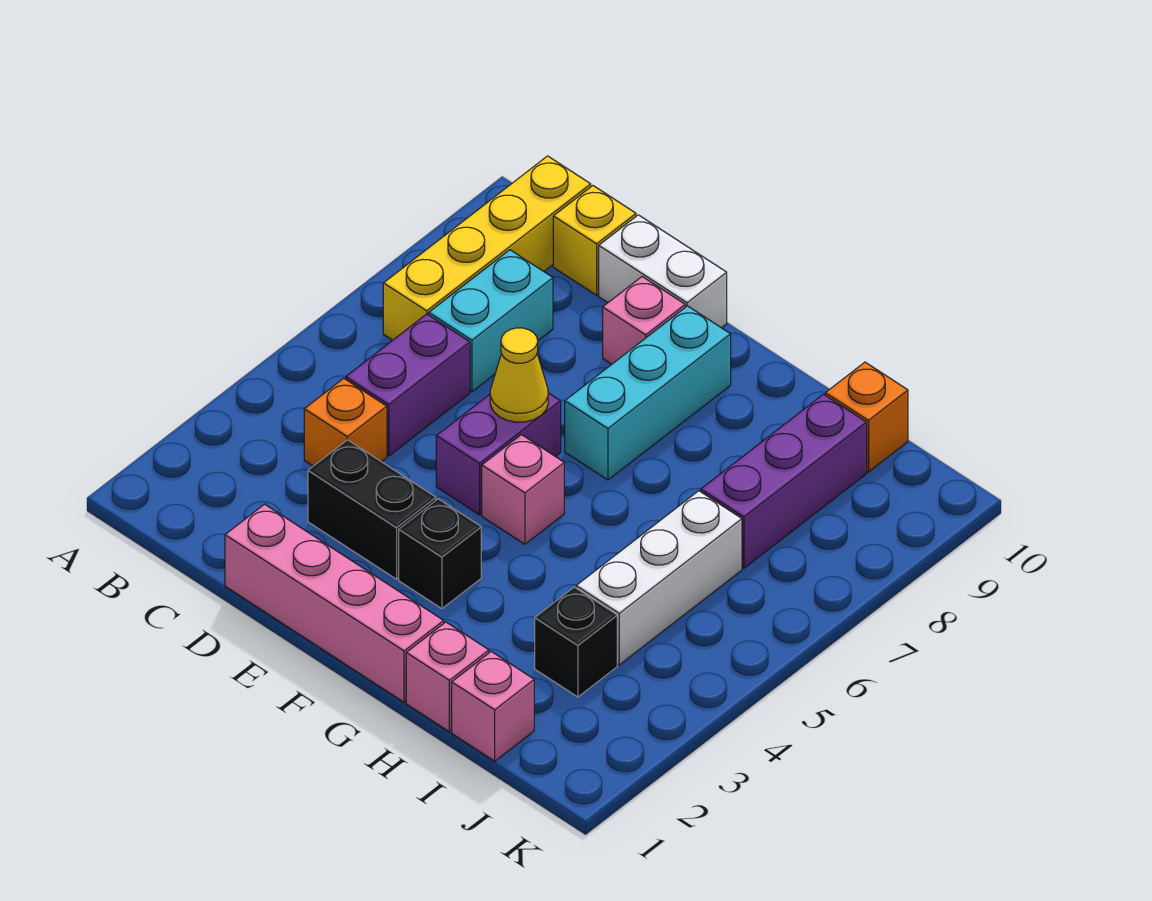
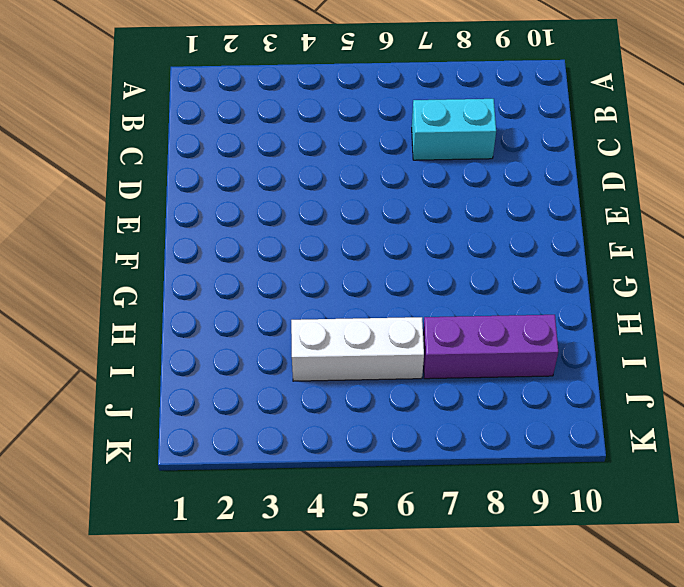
none -> yellow brick B7:B10 level 1
none -> orange brick C4 level 1
none -> purple brick C5:C6 level 1

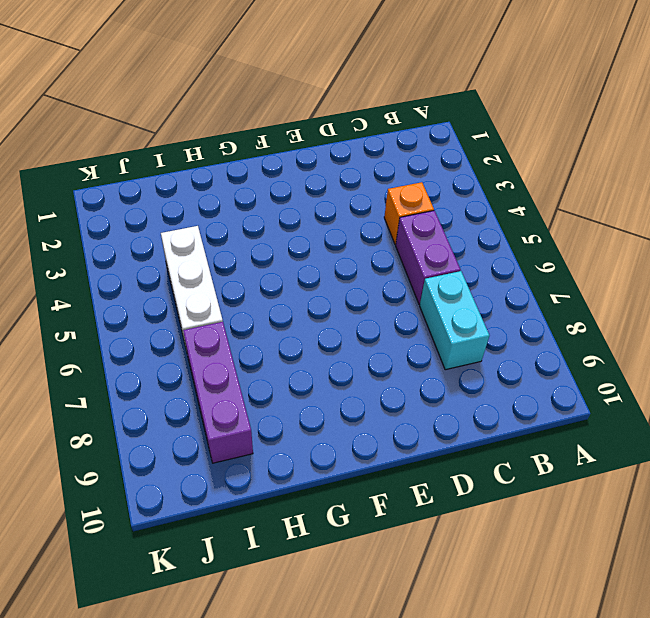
none -> yellow brick B7:B10 level 1
none -> yellow brick C10 level 1
none -> pink brick D1:G1 level 1

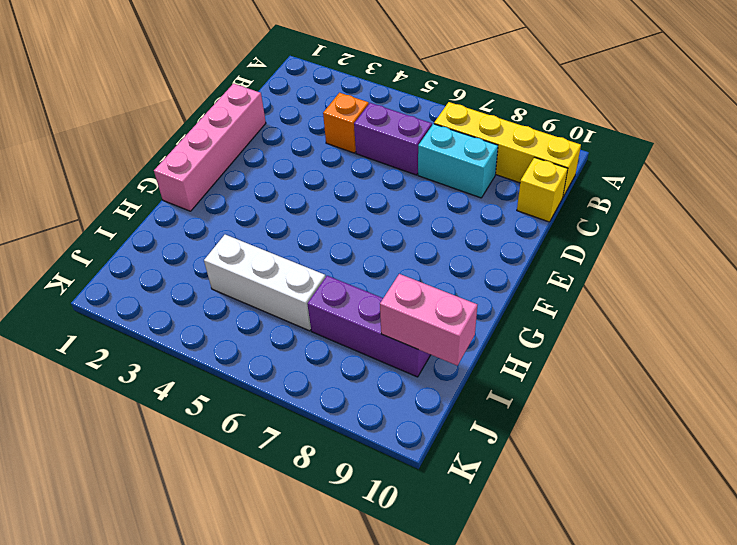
pink brick I9:I10 level 2 -> none
none -> black brick D3:E3 level 1
none -> white brick D10:E10 level 1
none -> purple brick E5:E6 level 1

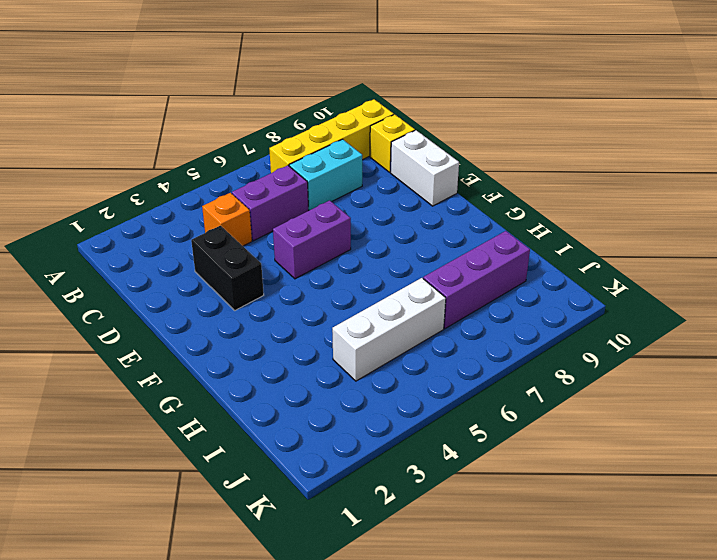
none -> pink brick D1:G1 level 1
none -> pink brick E9 level 1
none -> black brick F3 level 1

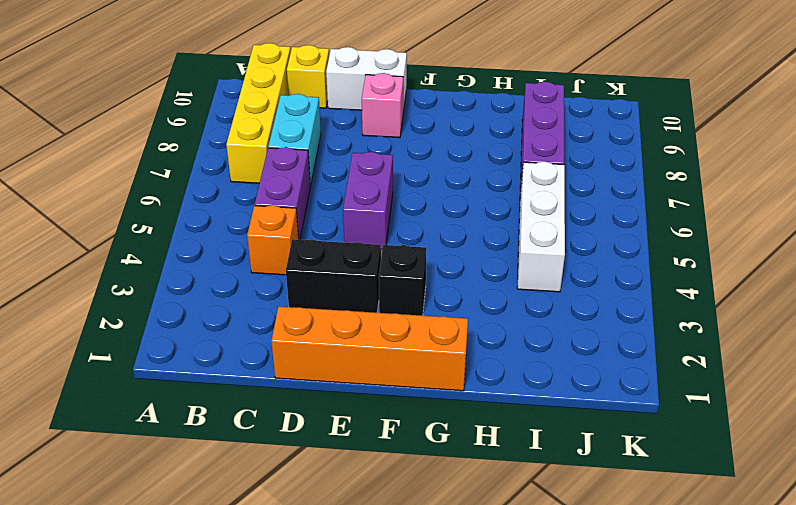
orange brick D1:G1 level 1 -> pink brick D1:G1 level 1
none -> pink brick F5 level 1
none -> cyan brick F7:F9 level 1
none -> pink brick H1 level 1

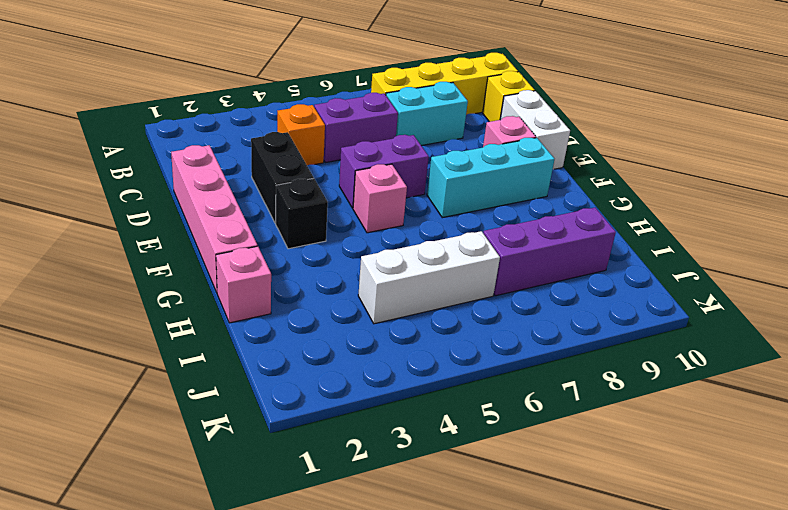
none -> pink brick I1 level 1
none -> black brick I3 level 1
none -> orange brick I10 level 1

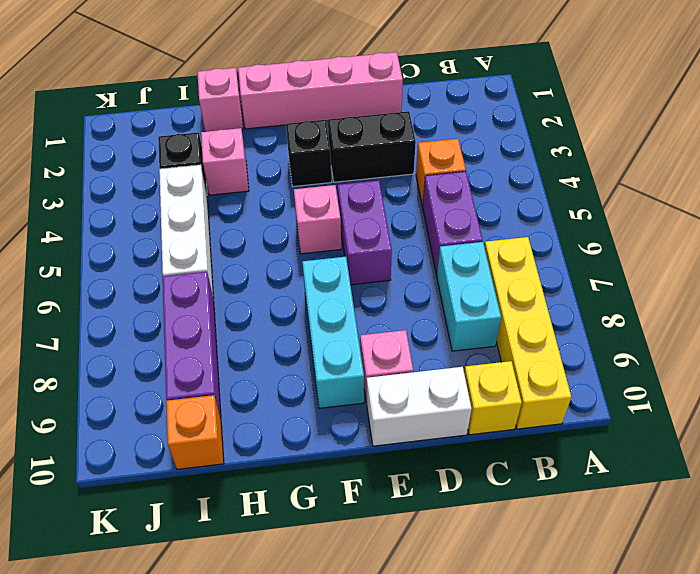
pink brick H3 level 1 -> pink brick I1 level 1
none -> yellow cone E6 level 2

